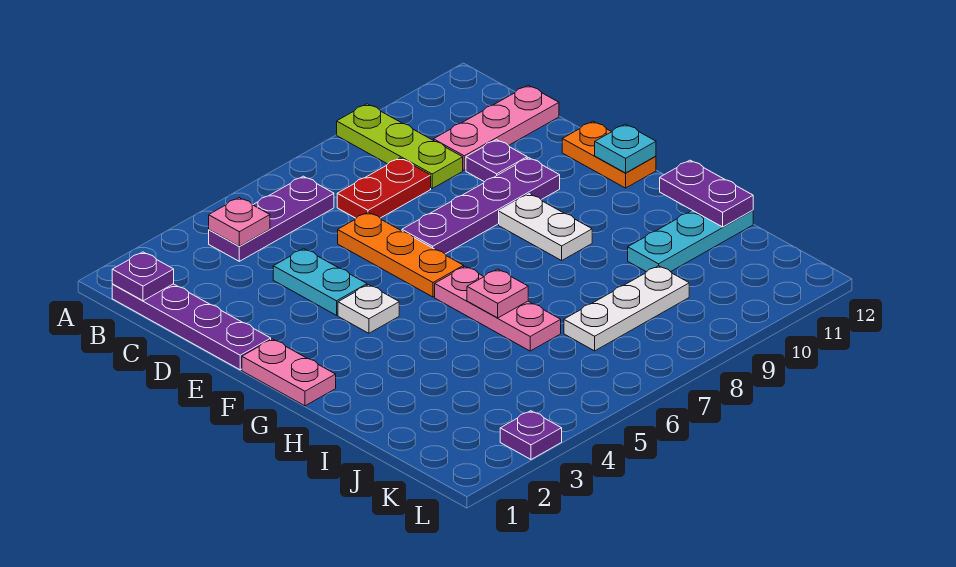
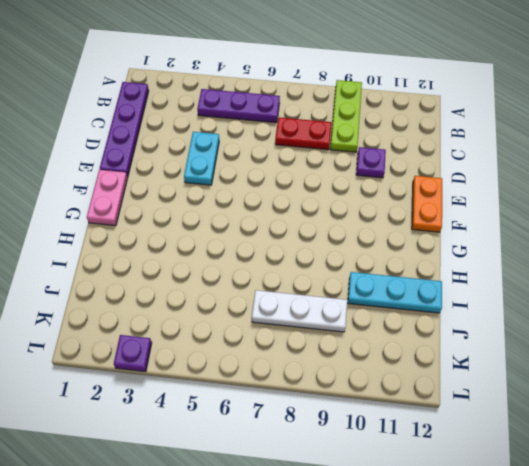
none -> pink plate C10:C12 level 1
none -> orange plate D6:F6 level 1
none -> purple plate E7:E10 level 1

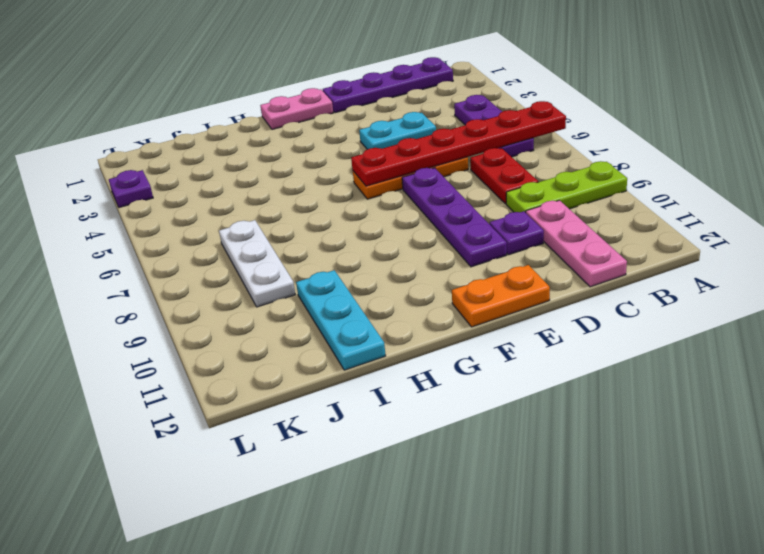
red plate A6:F6 level 2 -> none
none -> white plate F4 level 1
none -> white plate F9:G9 level 1
none -> pink plate G6:I6 level 1

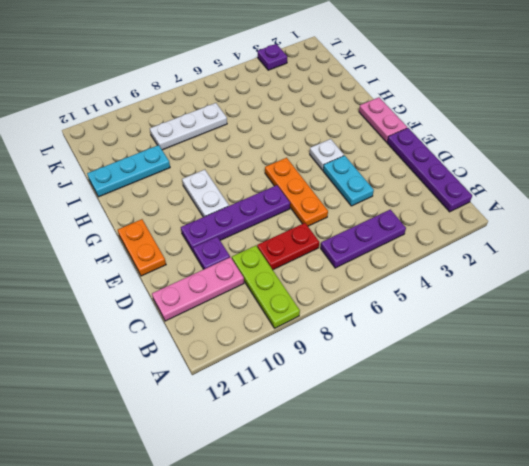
none -> pink plate G6:I6 level 1
none -> purple plate B1 level 2
none -> pink plate B4 level 2

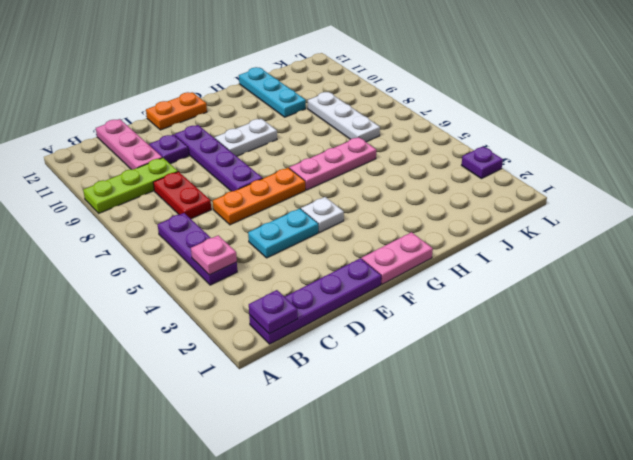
none -> cyan plate F12 level 2
none -> pink plate H6 level 2
none -> purple plate H12:I12 level 2

